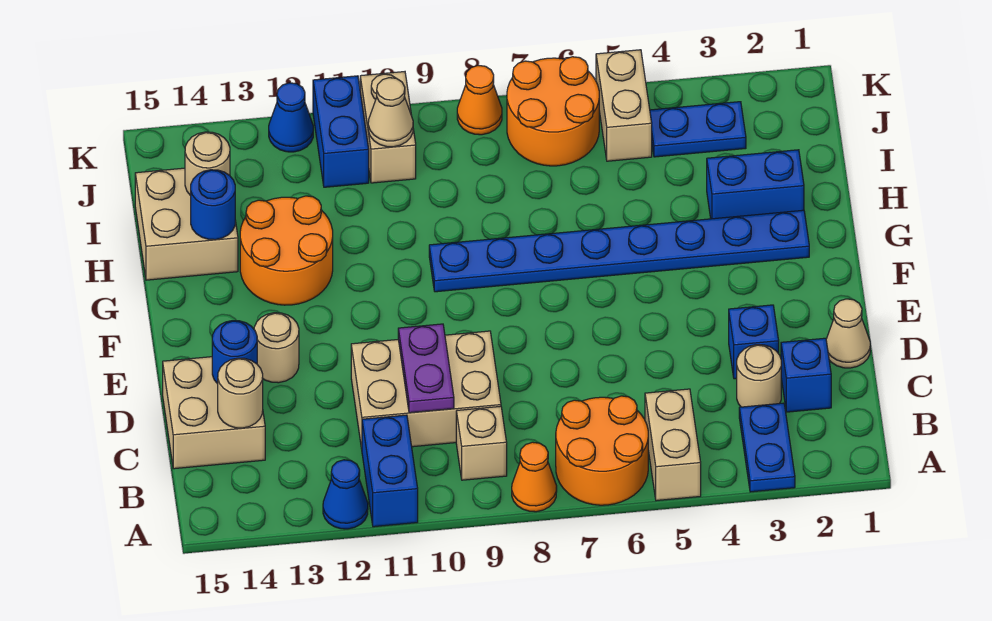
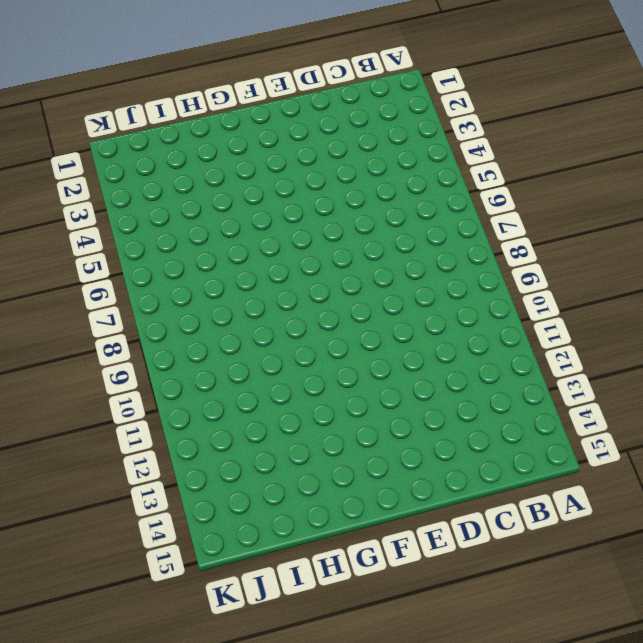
none -> blue plate A3:B3 level 1
none -> tan brick A5:B5 level 1
none -> orange round brick A6:B7 level 1
none -> orange cone A8 level 1

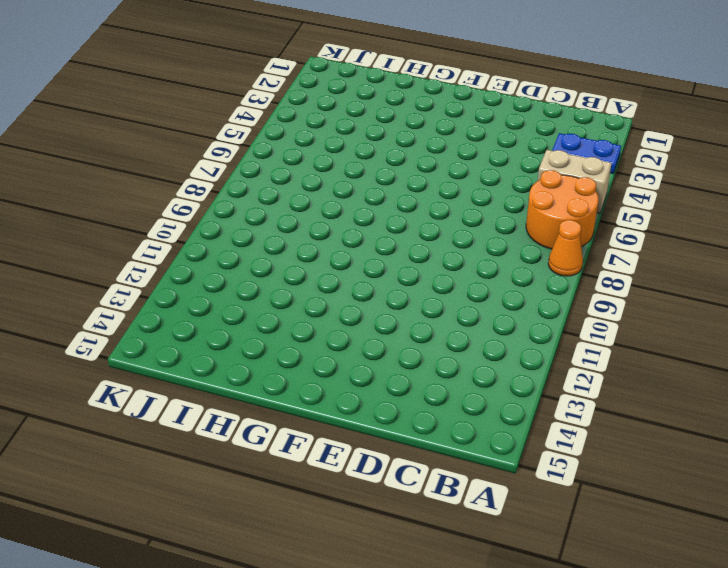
none -> blue brick A11:B11 level 1
none -> blue cone A12 level 1
none -> tan brick B9 level 1
none -> blue brick C2 level 1

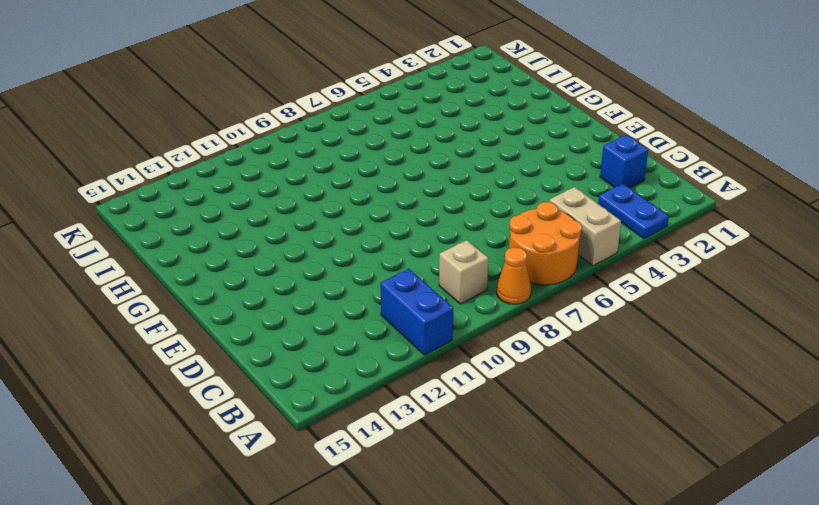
none -> blue cone A12 level 1
none -> tan round brick C3 level 1
none -> tan brick C9:D11 level 1
none -> tan brick C14:D15 level 1

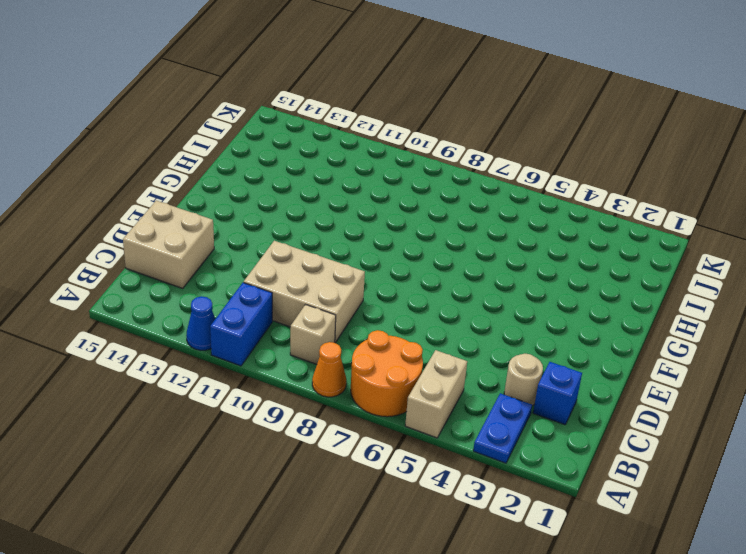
none -> tan cone D1 level 1
none -> blue brick D3 level 1
none -> tan round brick E13 level 1
none -> blue plate G2:G9 level 1

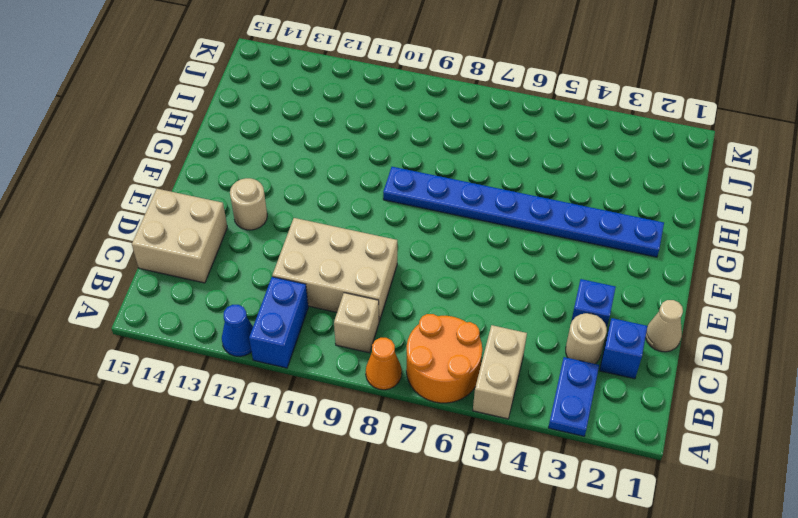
none -> orange round brick G12:H13 level 1
none -> blue brick H2:H3 level 1
none -> tan brick H14:I15 level 1
none -> blue plate J3:J4 level 1

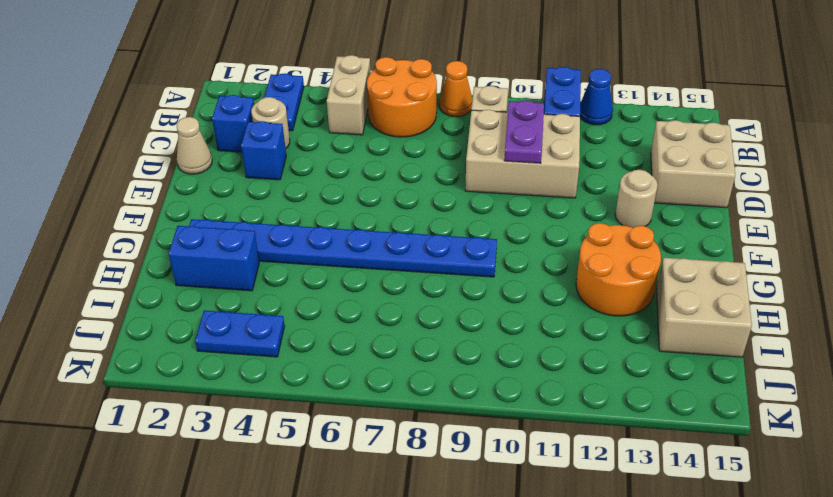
none -> tan brick J5:K5 level 1
none -> orange round brick J6:K7 level 1
none -> tan brick J10:K10 level 1
none -> blue brick J11:K11 level 1

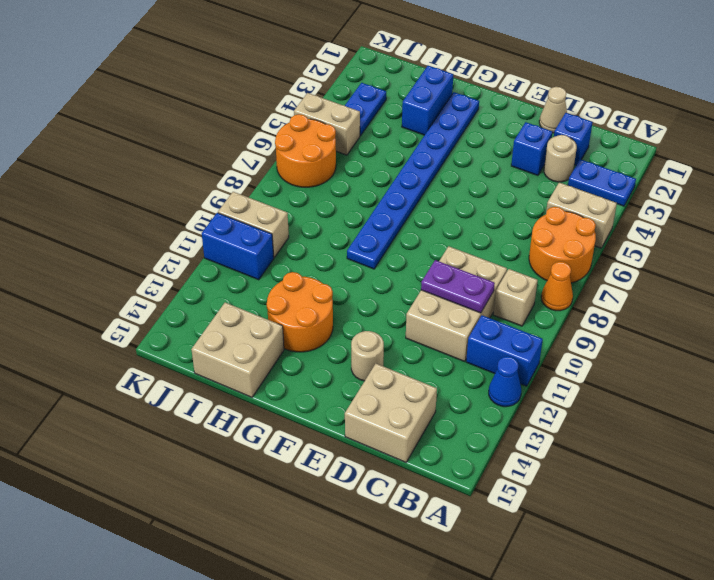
none -> orange cone K8 level 1
none -> blue cone K12 level 1
none -> tan round brick C14 level 2
none -> blue round brick D14 level 2

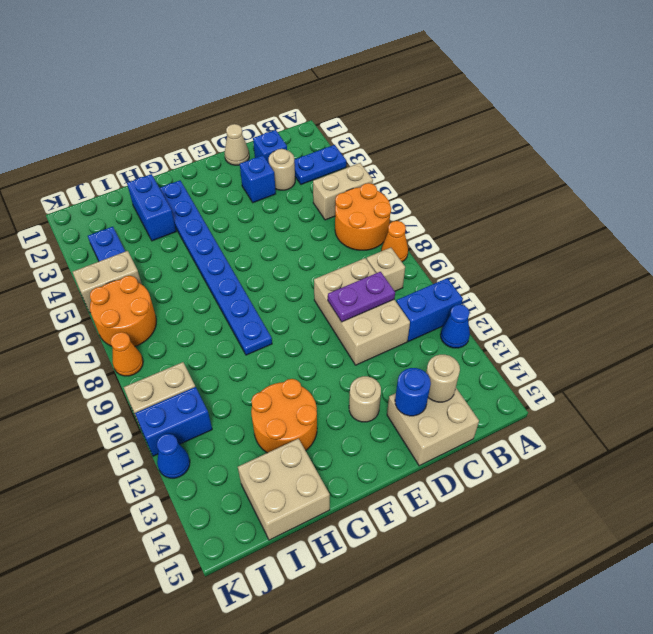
none -> blue round brick H14 level 2
none -> tan round brick I14 level 2
none -> tan cone J10 level 2

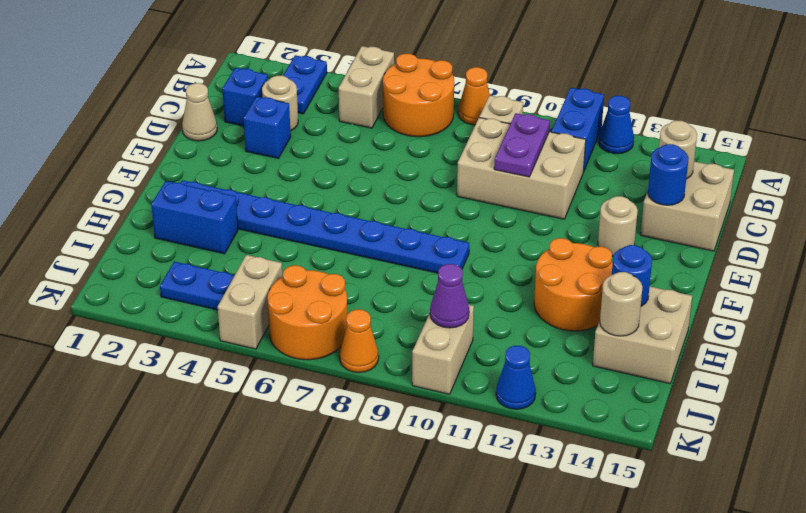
purple cone J10 level 2 -> tan cone J10 level 2
none -> blue brick J11:K11 level 1

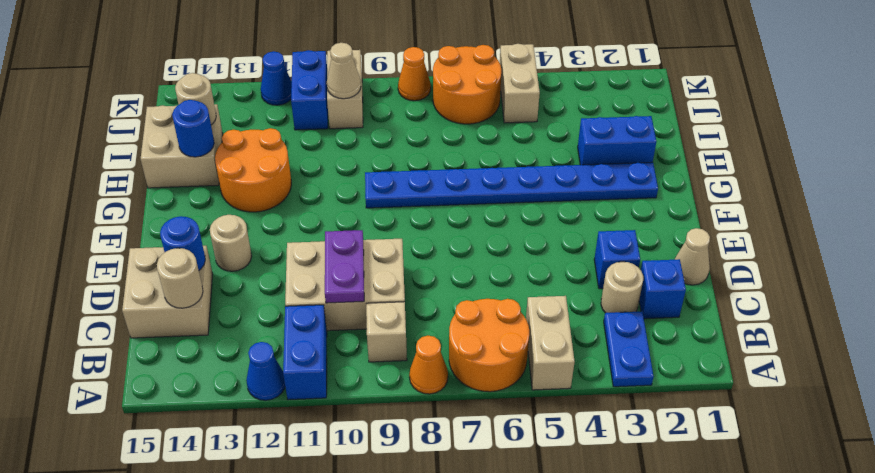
none -> blue plate J3:J4 level 1

